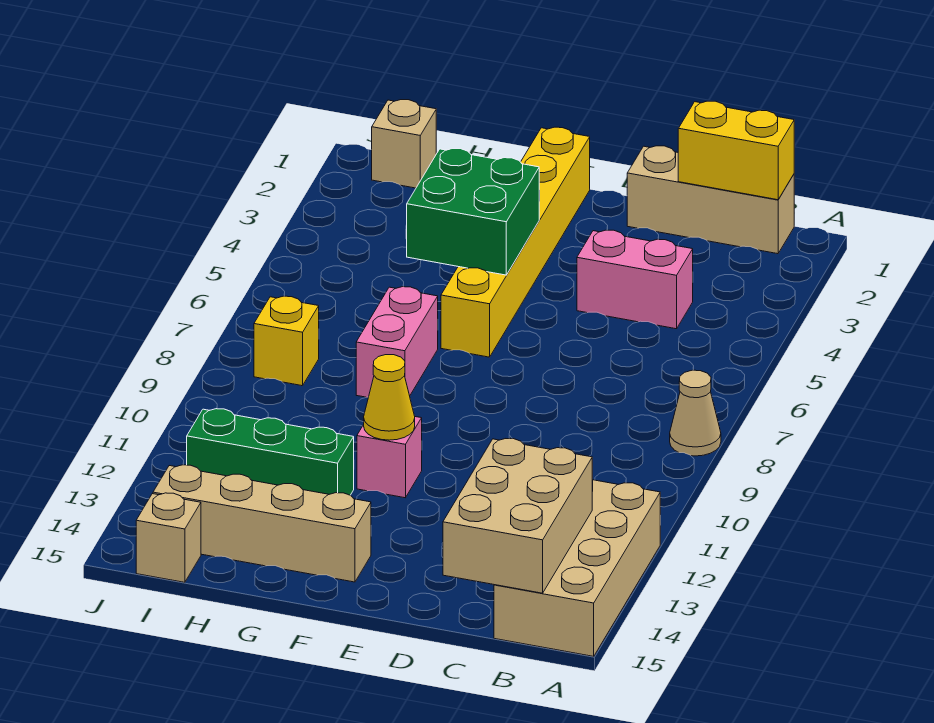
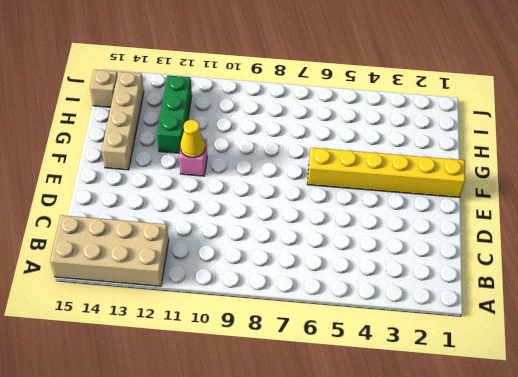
none -> tan cone A8 level 1
none -> tan brick B1:D1 level 1
none -> pink brick C4:D4 level 1

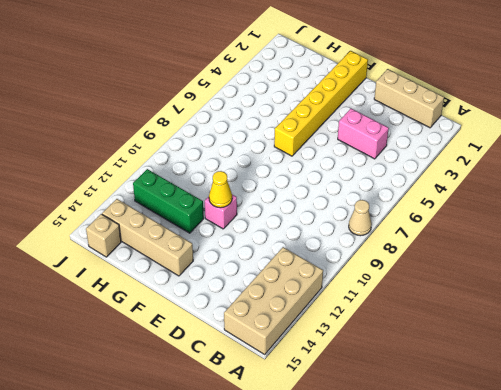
none -> pink brick G7:G8 level 1
none -> tan brick I1 level 1
none -> yellow brick I8 level 1

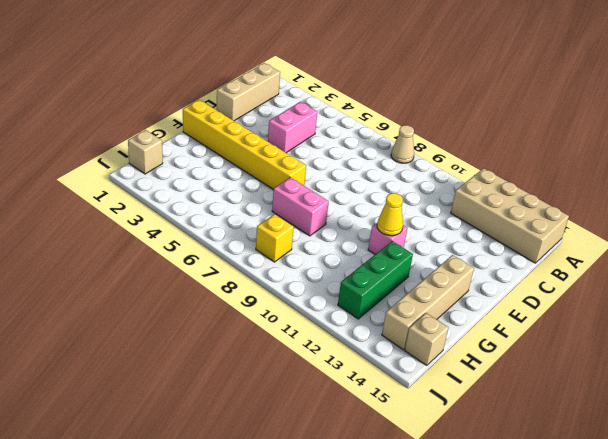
none -> yellow brick B1:C1 level 2
none -> tan brick B13:C15 level 2
none -> green brick F4:G5 level 2

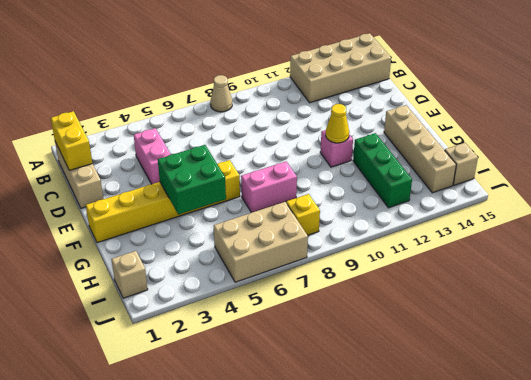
tan brick I5:J7 level 1 -> tan brick B13:C15 level 2

